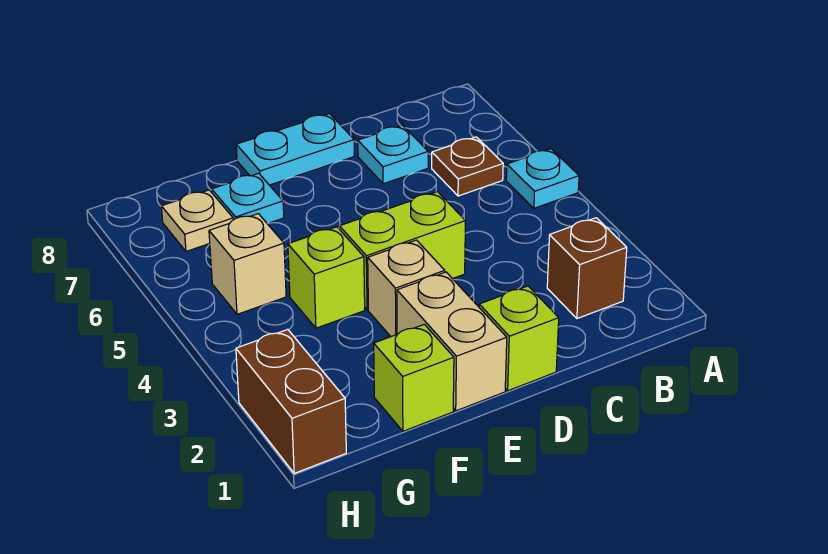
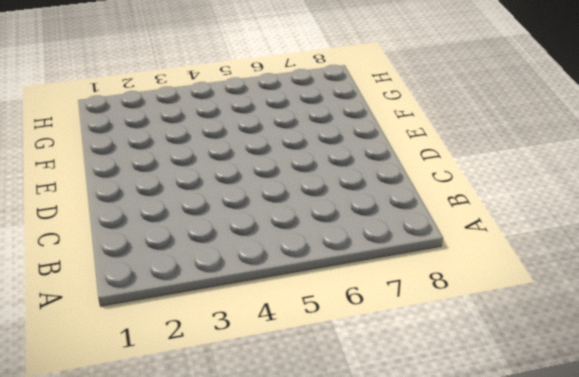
none -> cyan plate A5 level 1
none -> brown brick B2 level 1
none -> brown plate B6 level 1

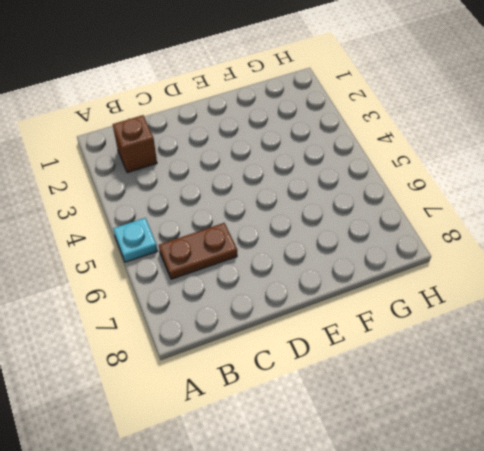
brown plate B6:C6 level 1 -> brown plate B6 level 1
none -> cyan plate C7 level 1
none -> lime brick D1 level 1
none -> lime brick D4:E4 level 1

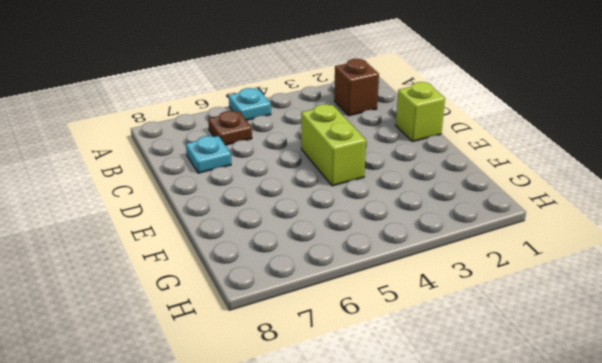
none -> cyan plate D8:E8 level 1
none -> tan brick E1:E2 level 1
none -> tan brick E3 level 1

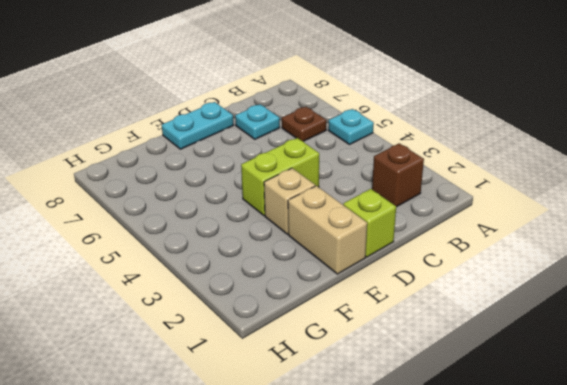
none -> lime brick F1 level 1
none -> lime brick F4 level 1
none -> cyan plate F7 level 1

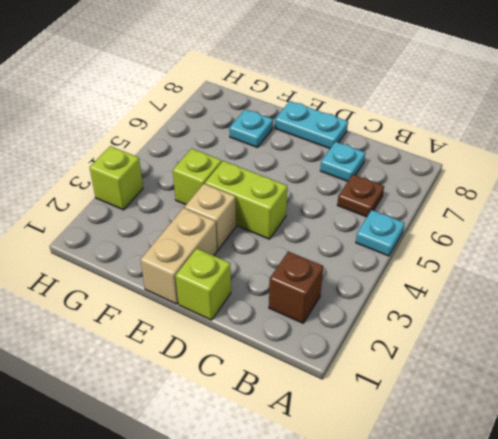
lime brick H3 level 1 -> lime brick F1 level 1
none -> tan brick G5 level 1
none -> tan plate G7 level 1
none -> brown brick H1:H2 level 1

